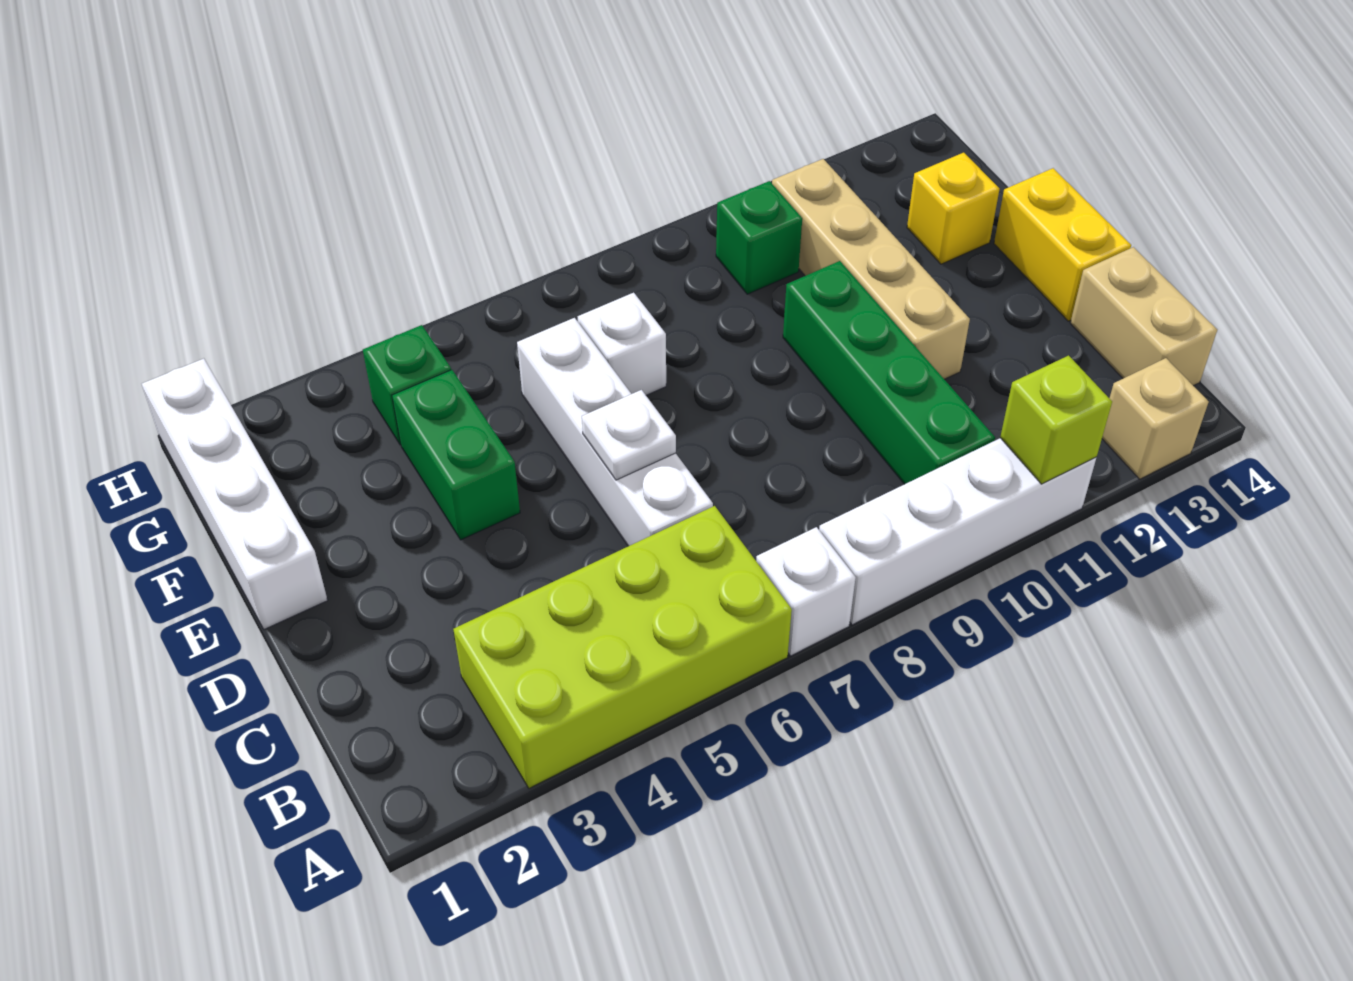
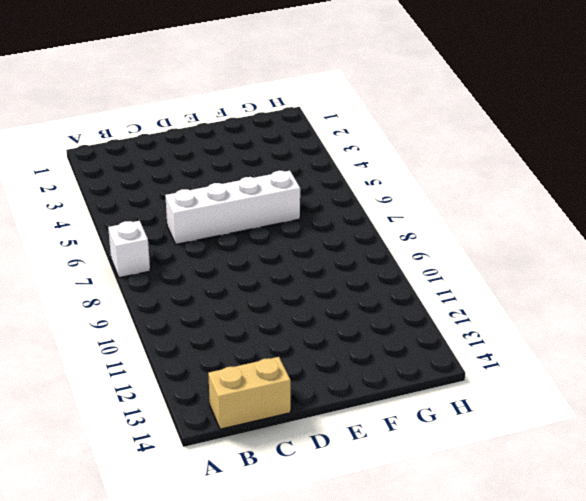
none -> lime brick A3:B6 level 1
none -> white brick A8:A11 level 1
none -> tan brick A13 level 1

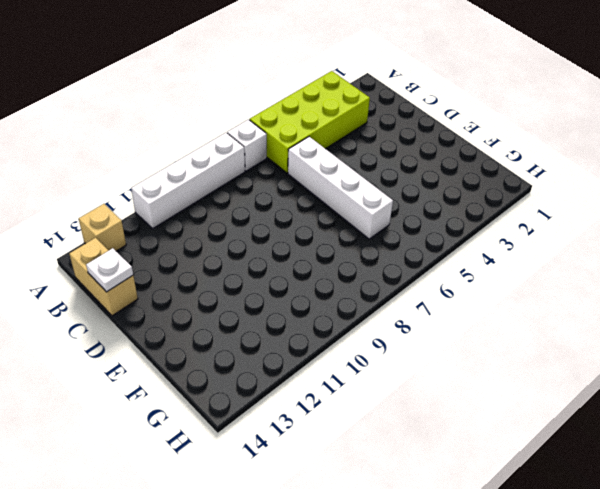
white plate C14 level 2 -> white plate D6 level 2
none -> green brick B10:E10 level 1
none -> tan brick D11:G11 level 1
none -> yellow brick D14:E14 level 1

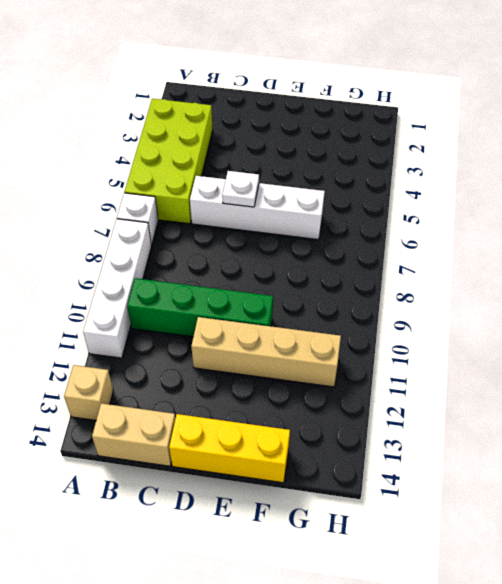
yellow brick D14:F14 level 1 -> yellow brick D14:E14 level 1
none -> white brick E1:H1 level 1
none -> green brick E4:F4 level 1
none -> white brick F7 level 1

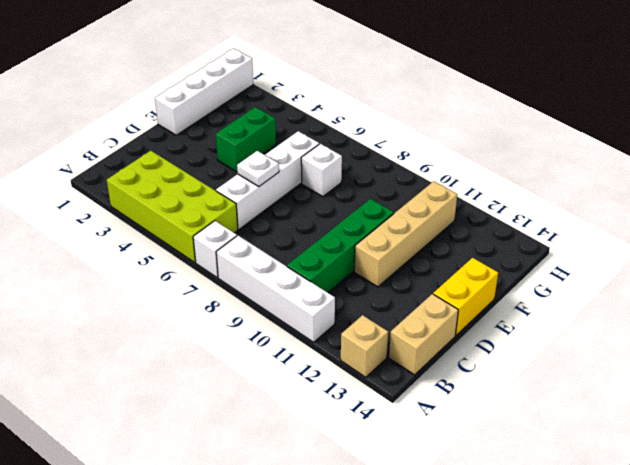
none -> yellow brick F13 level 1
none -> green brick G4 level 1
none -> green brick G10 level 1

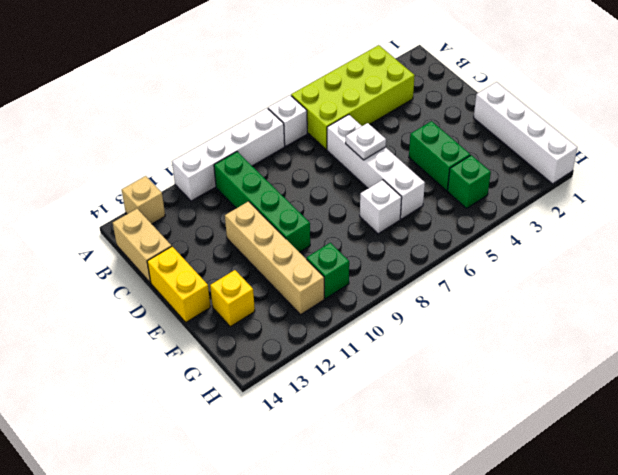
none -> lime brick A11 level 2

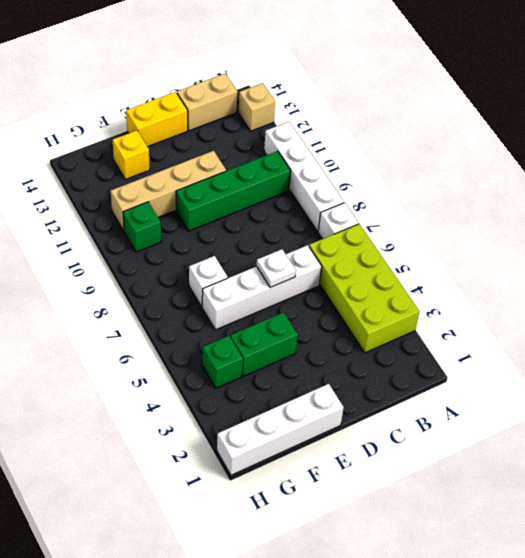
none -> lime brick A11 level 2

